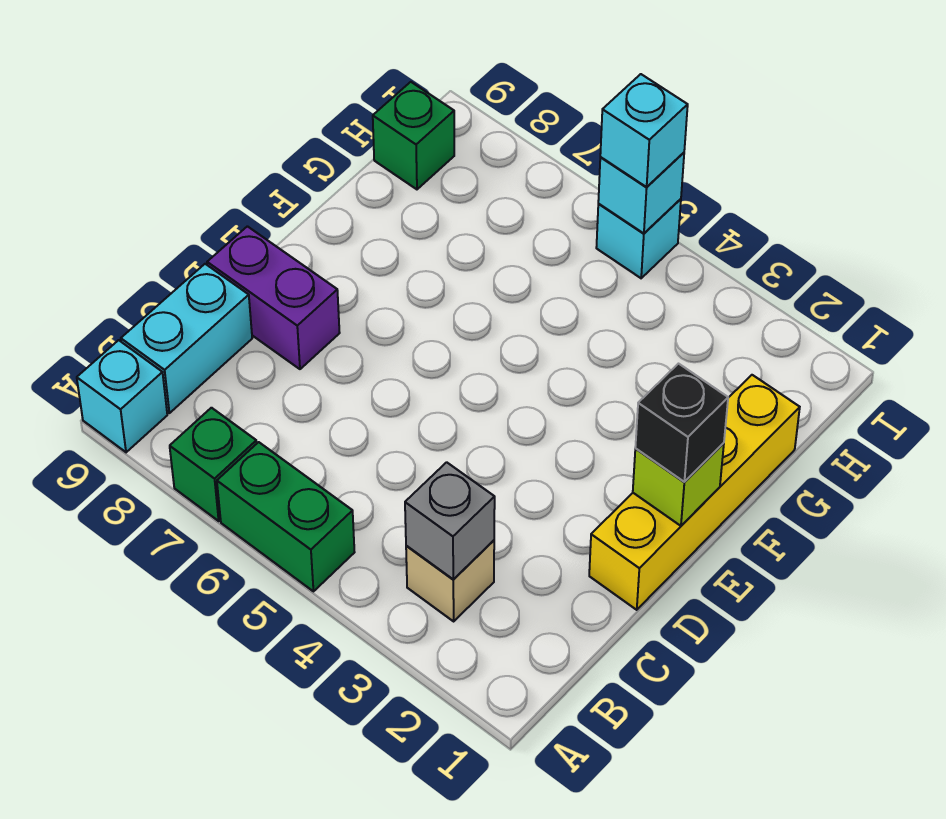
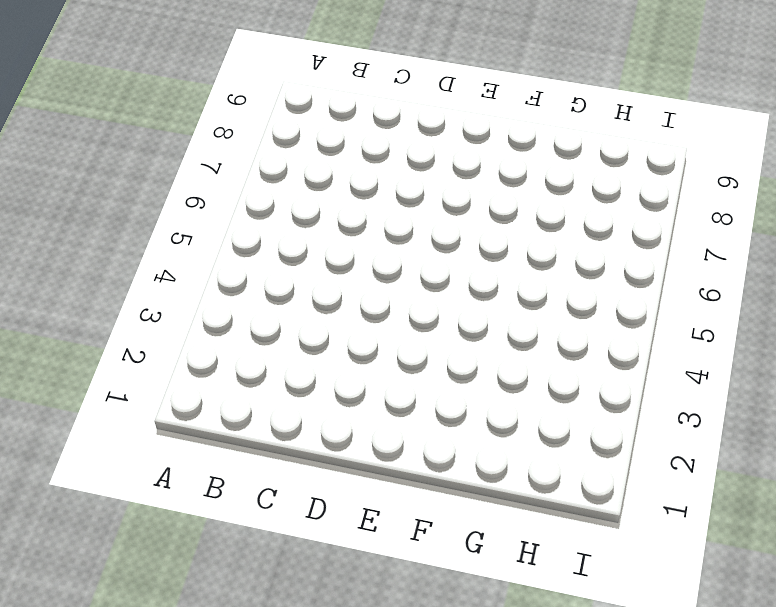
none -> green brick A5:A6 level 1
none -> green brick A7 level 1
none -> cyan brick A9 level 1

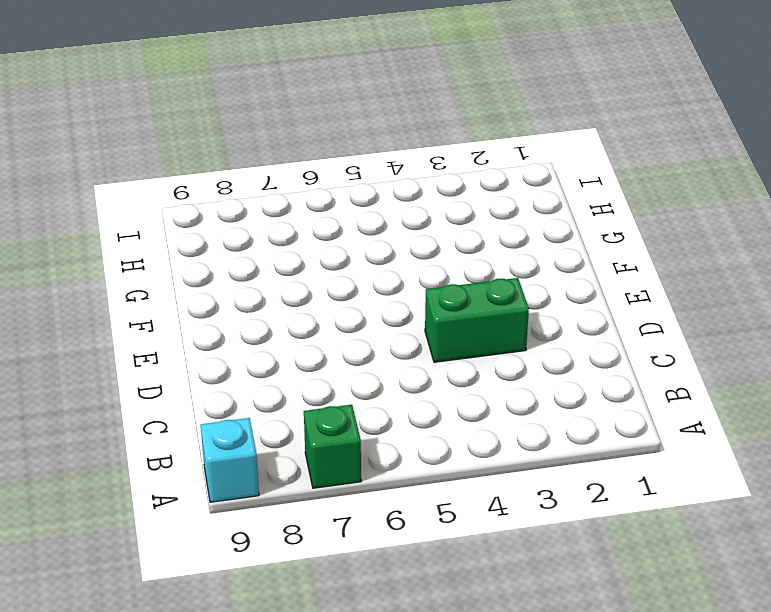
green brick D3:D4 level 1 -> green brick A5:A6 level 1
none -> tan brick B3 level 1
none -> cyan brick B9:C9 level 1
none -> yellow brick D1:G1 level 1

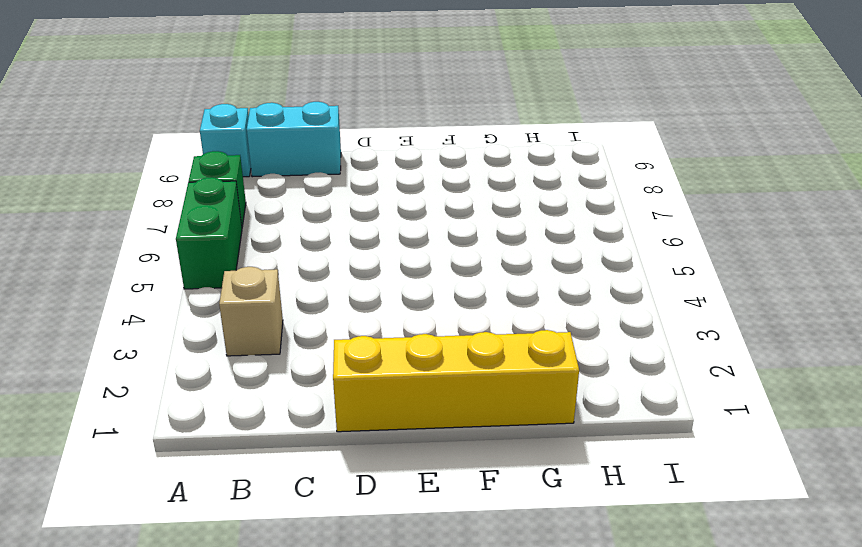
none -> purple brick D8:D9 level 1
none -> green brick H9 level 1
none -> cyan brick I5 level 1

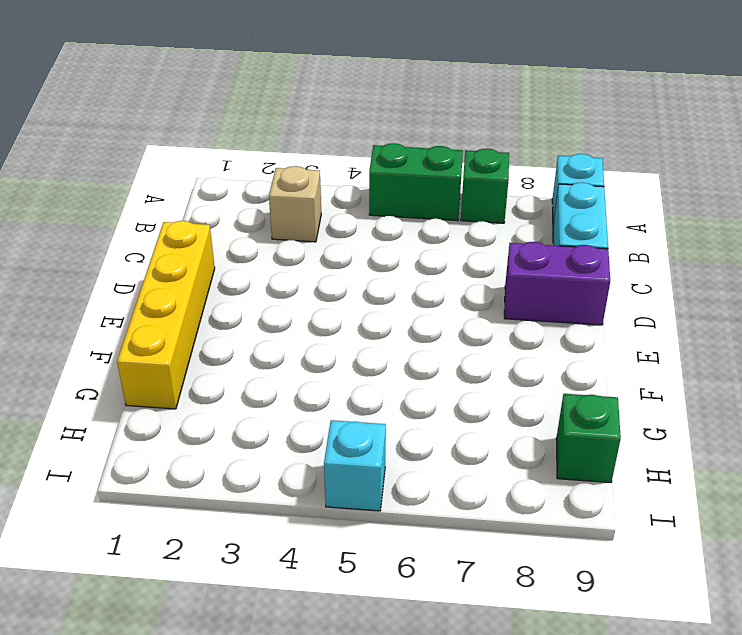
none -> grey brick B3 level 2
none -> lime brick E1 level 2
none -> cyan brick I5 level 2

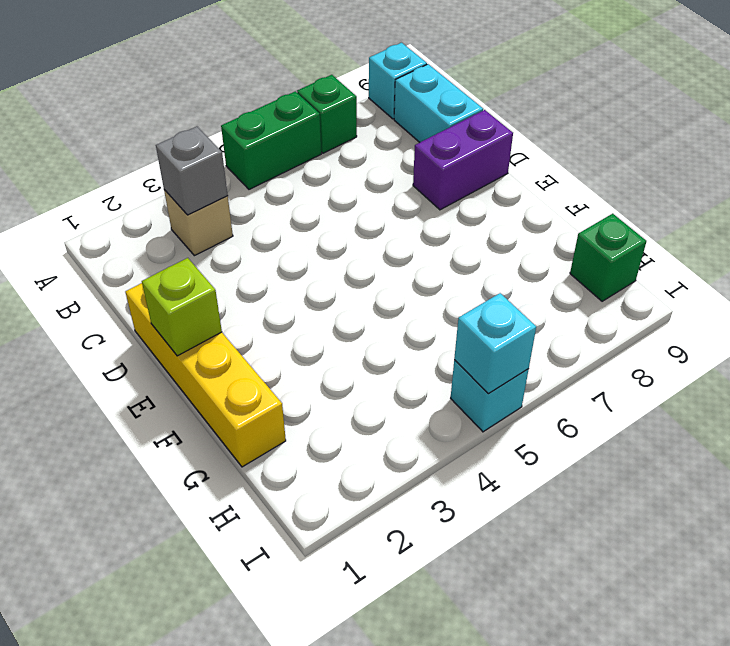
none -> black brick E1 level 3
none -> cyan brick I5 level 3

